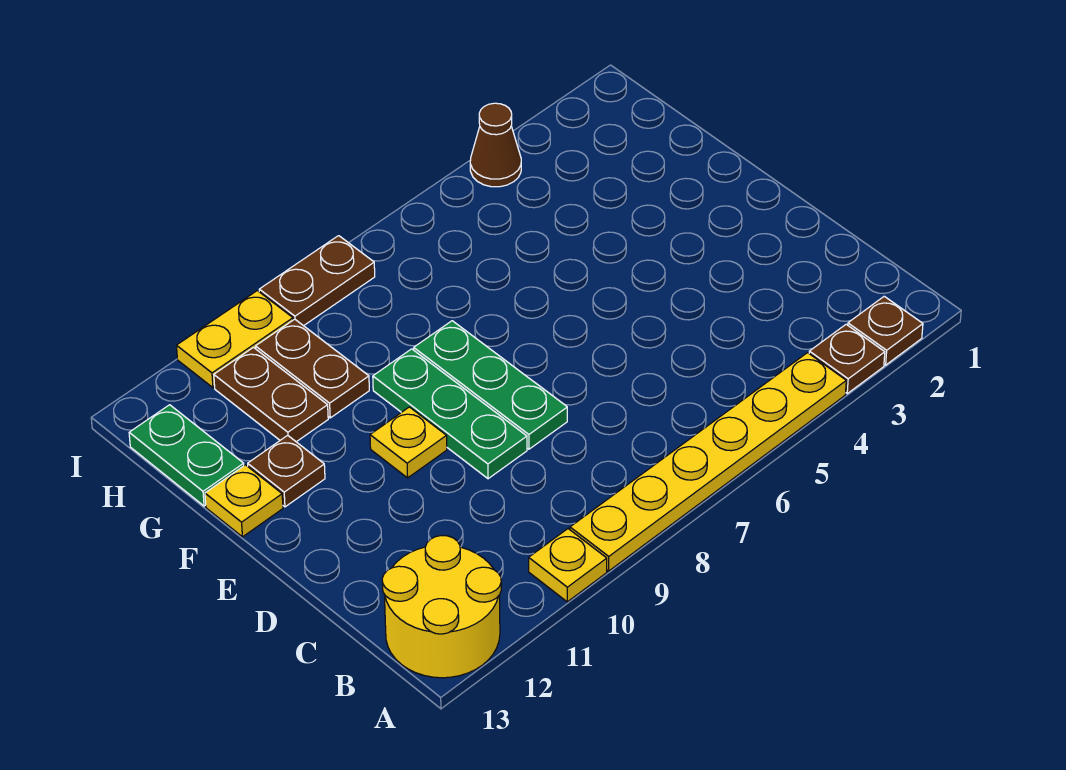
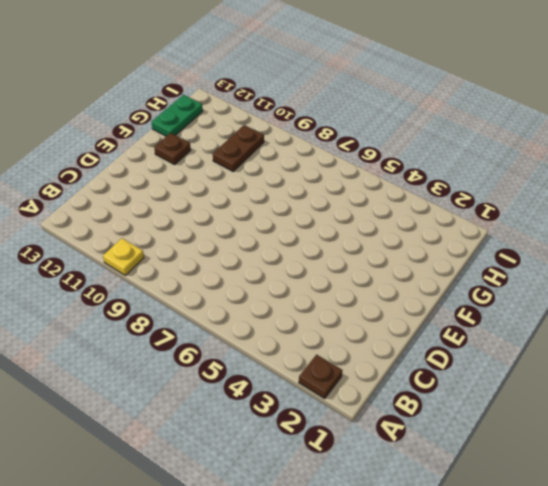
none -> brown plate A3 level 1
none -> yellow plate A4:A9 level 1
none -> yellow round brick A12:B13 level 1

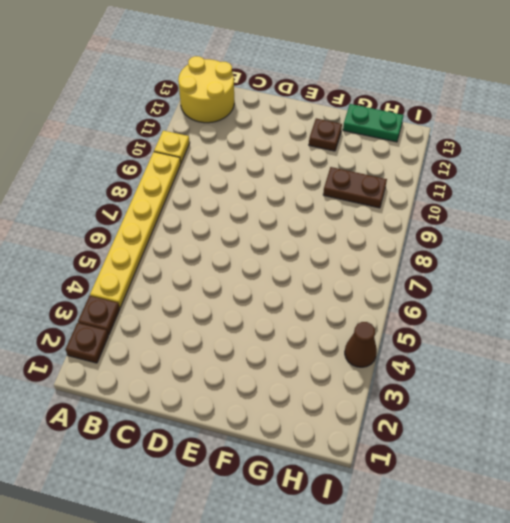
none -> green plate D8:F8 level 1
none -> green plate D9:F9 level 1
none -> yellow plate E10 level 1

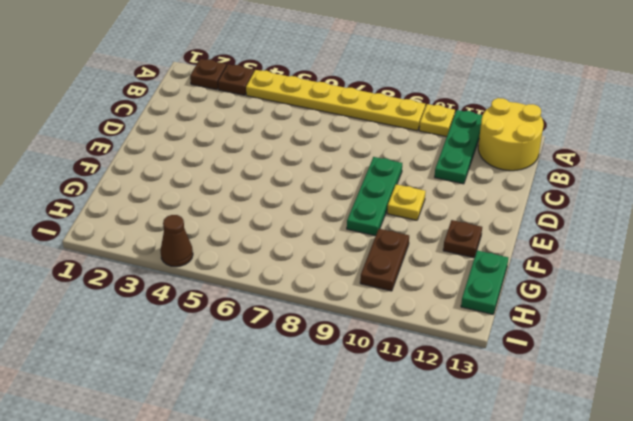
green plate A11:C11 level 1 -> green plate D8:F8 level 1
none -> yellow plate F13 level 1
none -> brown plate G11:H11 level 1
none -> brown plate I8:I9 level 1

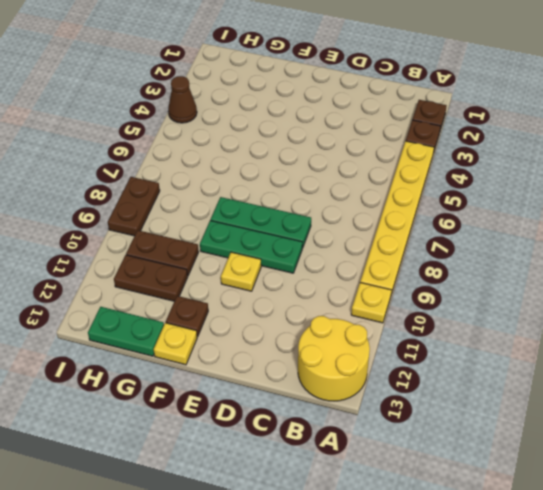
none -> yellow plate I10:I11 level 1

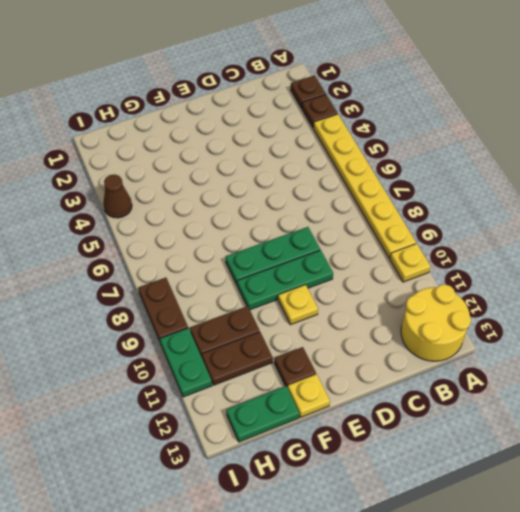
green plate I10:I11 level 1 -> yellow plate I10:I11 level 1

